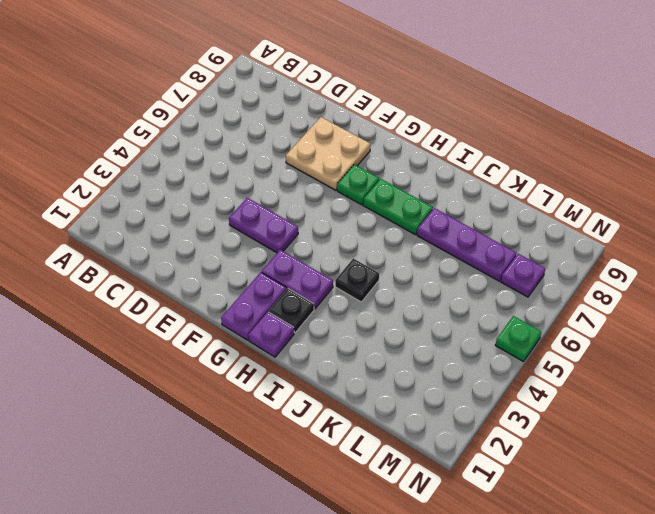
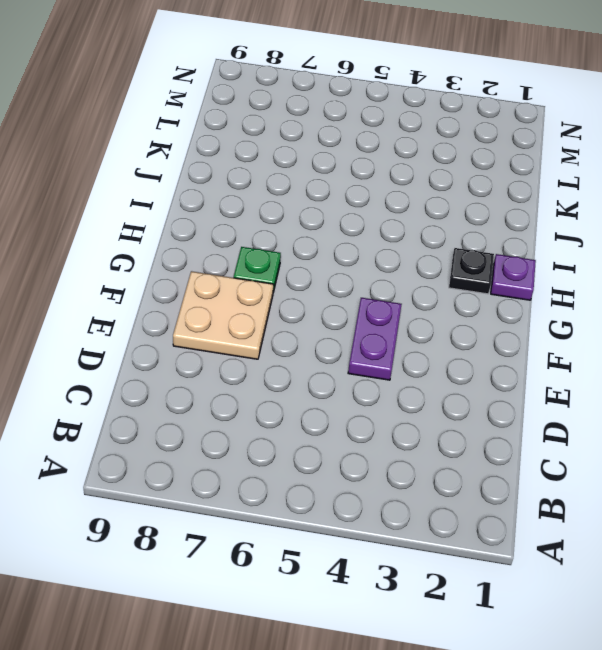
none -> purple plate G1:G2 level 1
none -> purple plate G3:H3 level 1
none -> green plate H7:I7 level 1

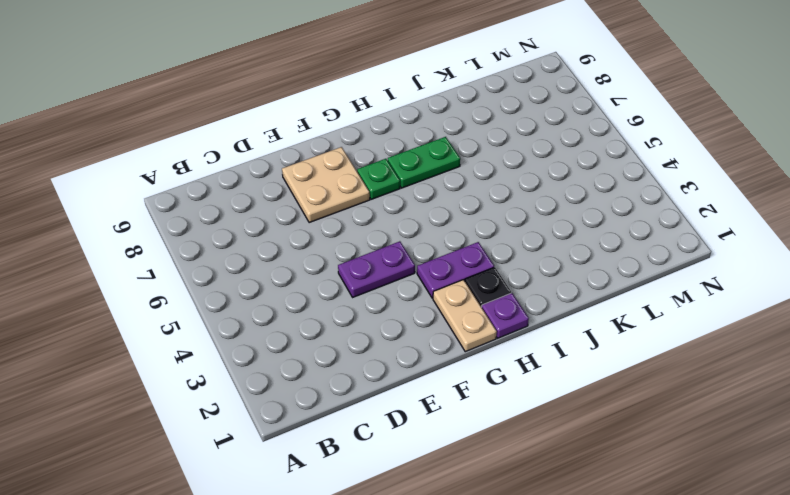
tan plate G1:G2 level 1 -> purple plate G1:G2 level 1
none -> black plate I4 level 1
none -> purple plate J7:L7 level 1
none -> purple plate M7 level 1

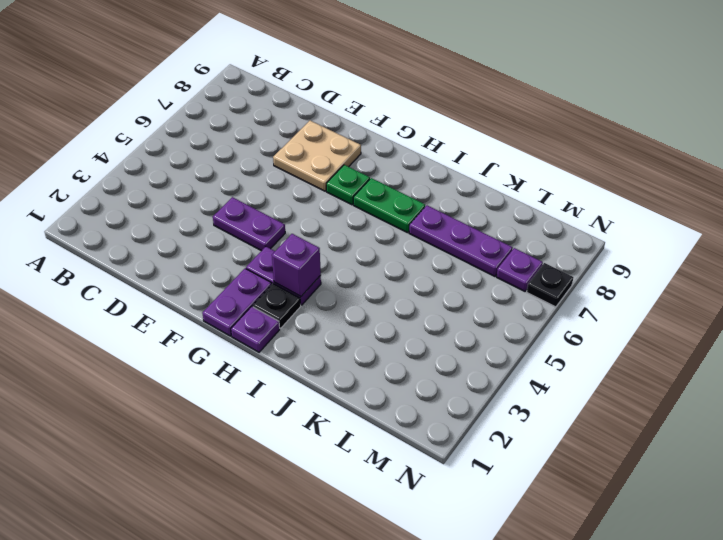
purple brick H3 level 2 -> none
black plate N7 level 1 -> black plate I4 level 1
none -> green plate N5 level 1

